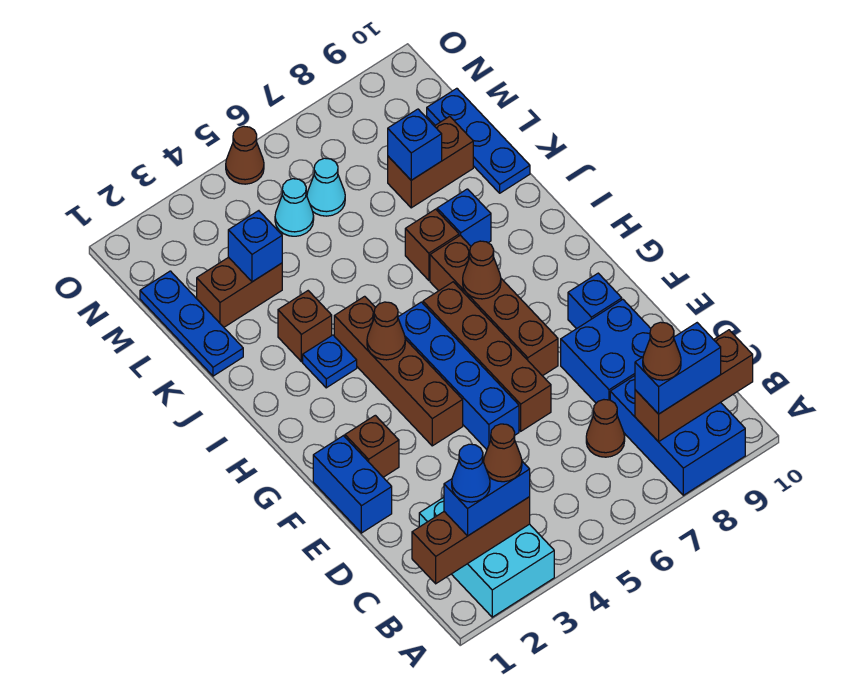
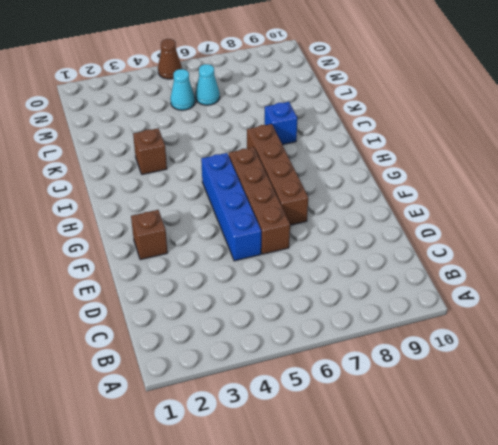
none -> cyan brick A2:C3 level 1
none -> blue brick A8:C9 level 1
none -> brown cone C7 level 1
none -> blue brick D8:E9 level 1

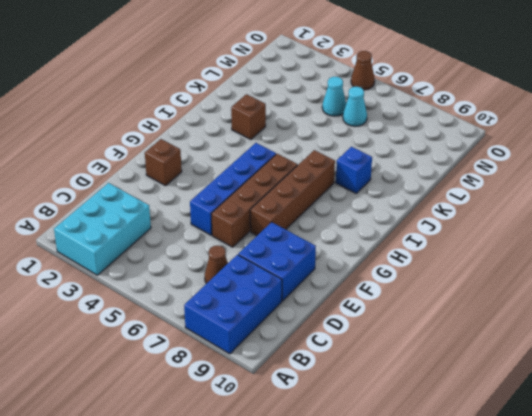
none -> blue brick E1:F1 level 1
none -> brown brick F4:I4 level 1
none -> blue brick F9 level 1
none -> blue plate I3 level 1

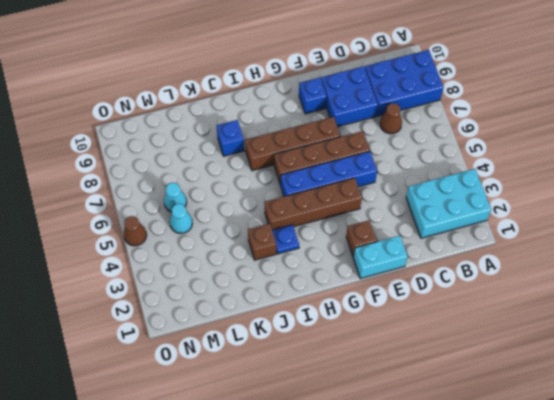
cyan brick E1:F1 level 1 -> blue brick E1:F1 level 1
none -> brown brick J7 level 1
none -> blue plate K1:M1 level 1
none -> blue plate K10:M10 level 1
none -> brown brick L2:L3 level 1

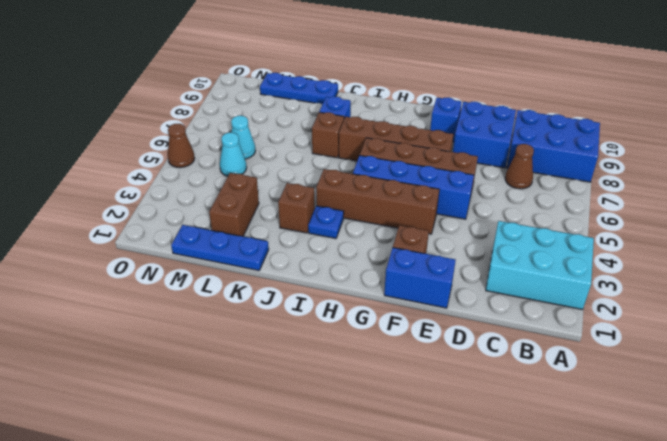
none -> brown brick L8:L9 level 1
none -> brown brick B1:B3 level 2
none -> brown brick B8:B10 level 2
none -> brown cone H4 level 2

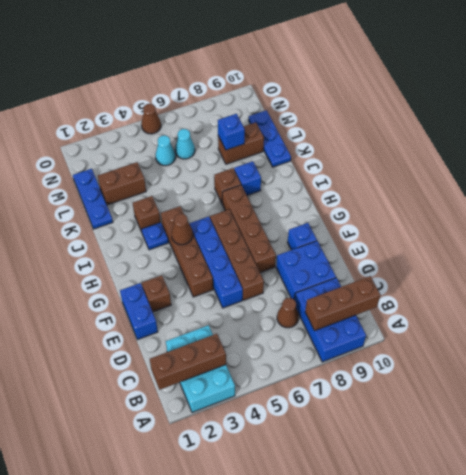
none -> brown cone H7 level 2
none -> blue brick L3 level 2
none -> blue brick B2:B3 level 3
none -> blue brick B8:B9 level 3

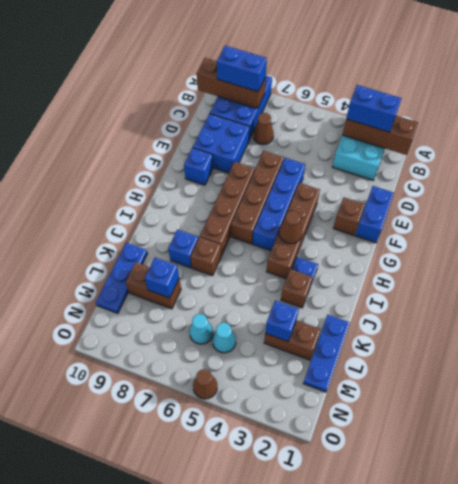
none -> brown cone H7 level 2
none -> blue cone B2 level 4
none -> brown cone B3 level 4
none -> brown cone B8 level 4

